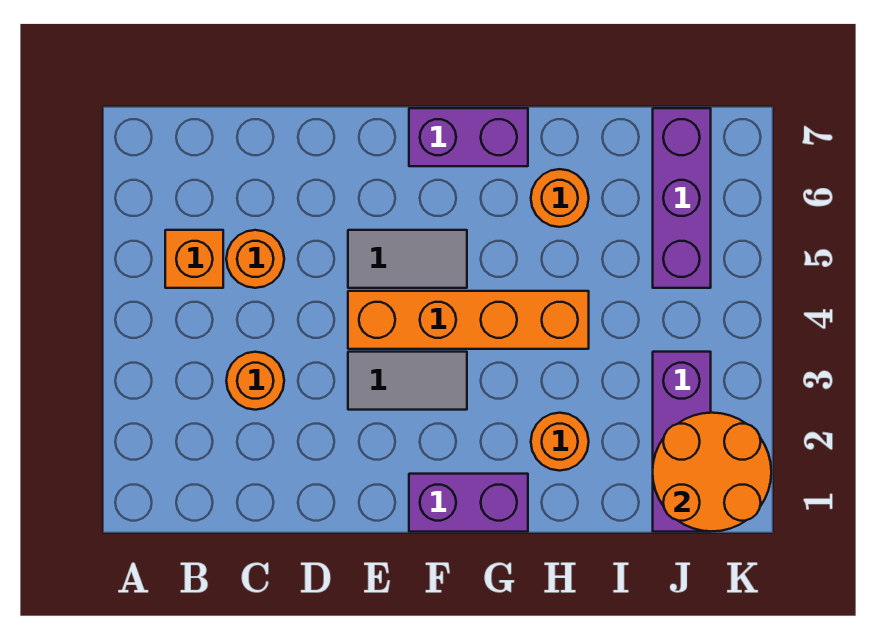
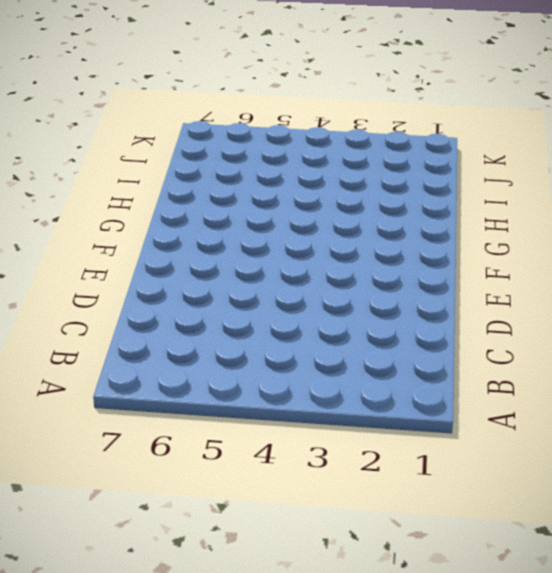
none -> orange brick B5 level 1
none -> orange round brick C3 level 1
none -> orange round brick C5 level 1

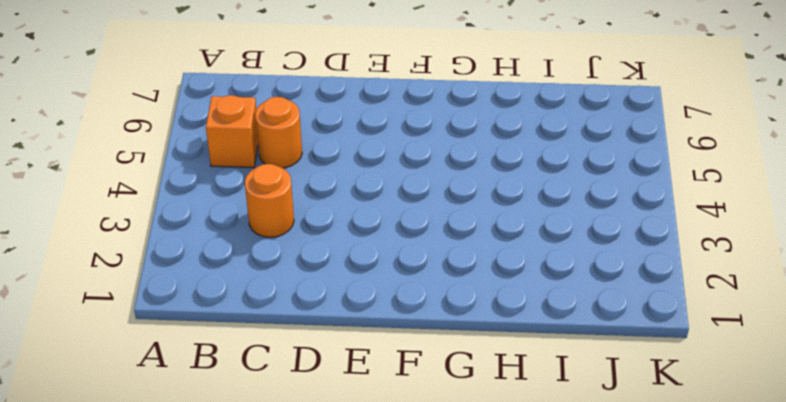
none -> grey tile E3:F3 level 1
none -> orange brick E4:H4 level 1
none -> grey tile E5:F5 level 1

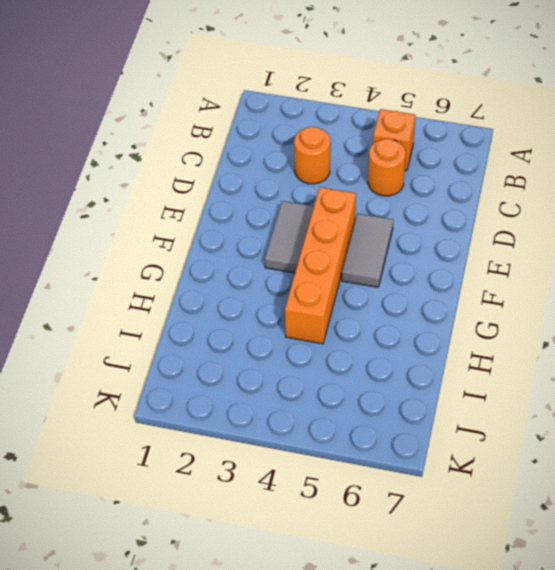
none -> purple brick F1:G1 level 1
none -> purple brick F7:G7 level 1
none -> orange round brick H2 level 1

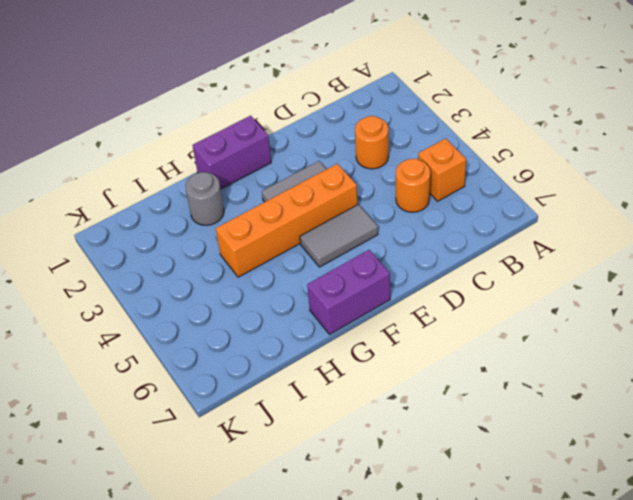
grey round brick H2 level 1 -> orange round brick H2 level 1
none -> orange round brick H6 level 1
none -> purple brick J1:J3 level 1
none -> purple brick J5:J7 level 1

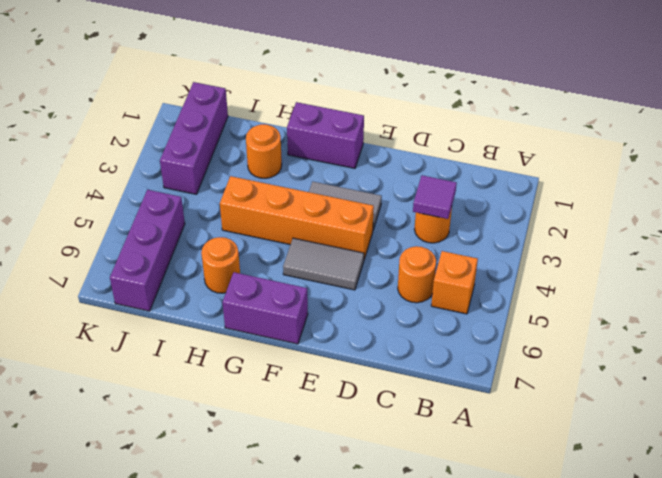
purple tile C3 level 2 -> none
none -> orange round brick J1:K2 level 2

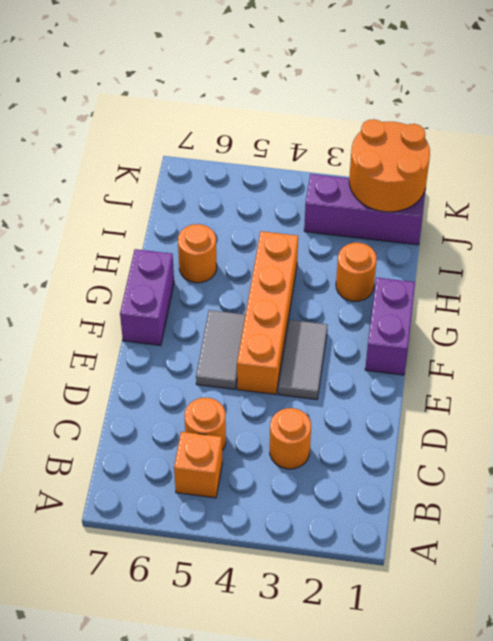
none -> purple brick J5:J7 level 1

